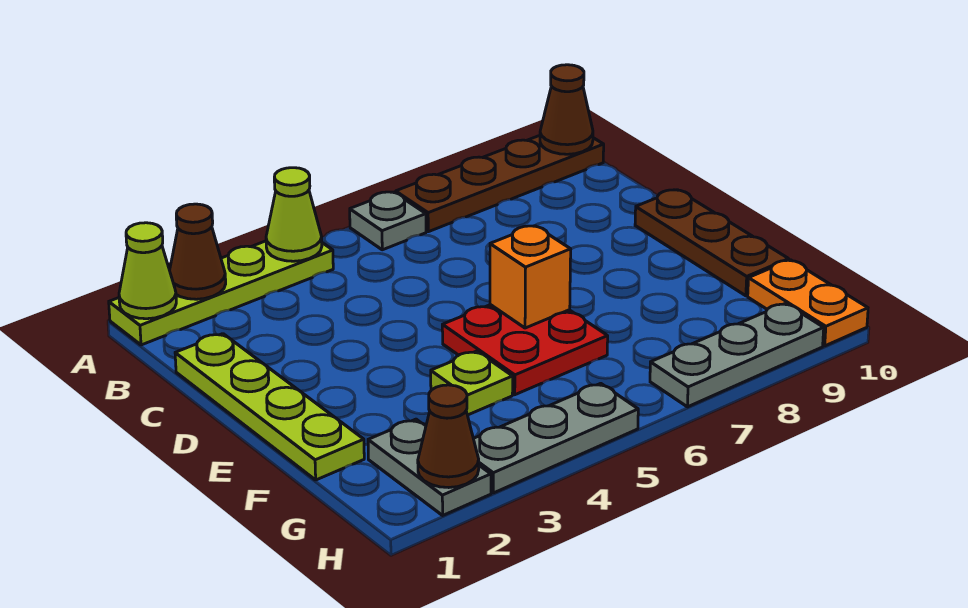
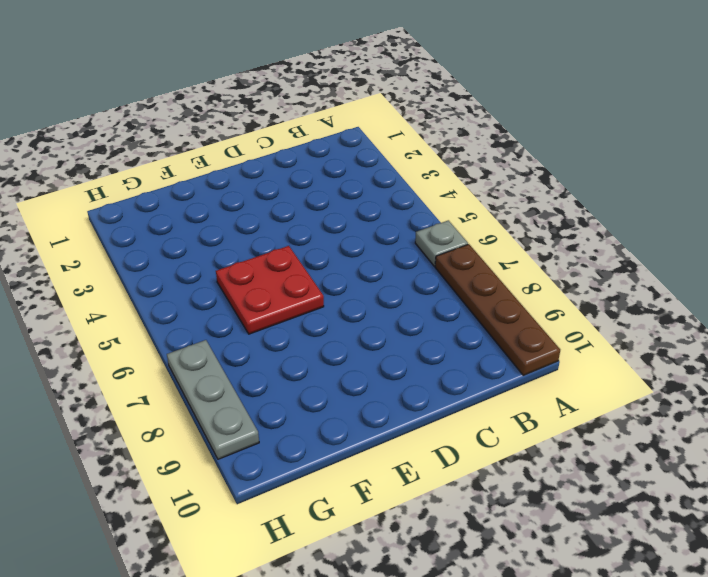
none -> lime plate A1:A4 level 1
none -> lime plate C1:F1 level 1
none -> brown plate D10:F10 level 1

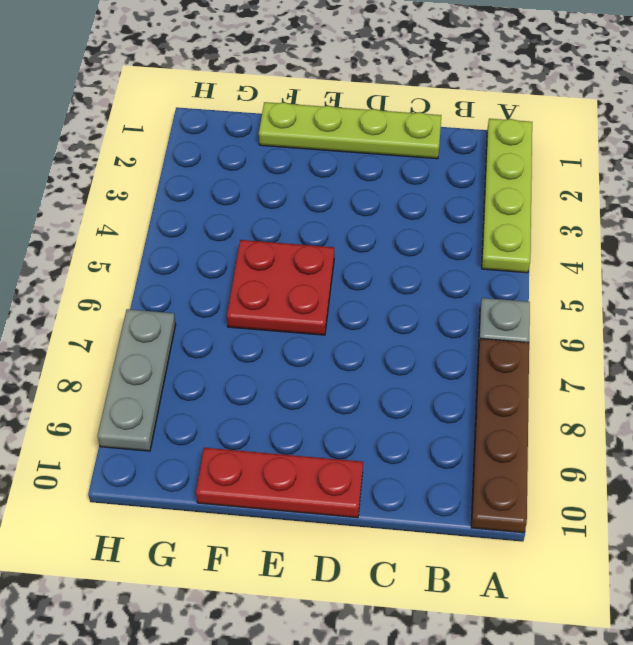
red plate D10:F10 level 1 -> brown plate D10:F10 level 1
none -> lime plate F4 level 1
none -> grey plate G2:H2 level 1
none -> orange plate G10:H10 level 1

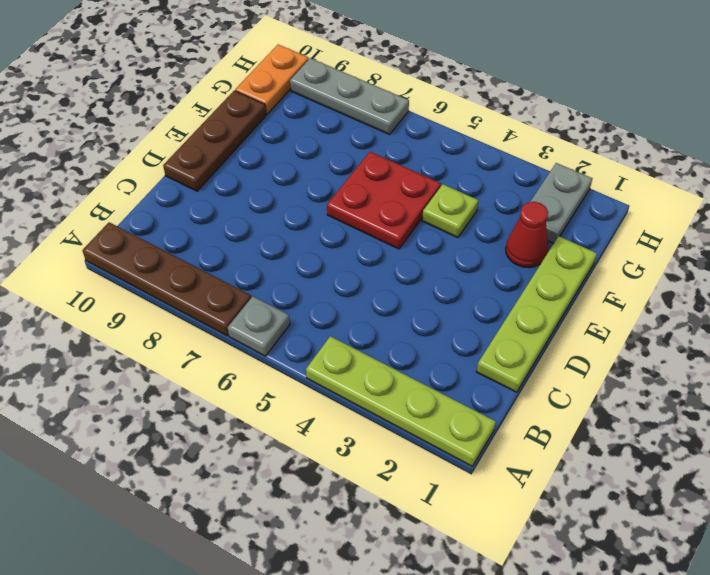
red cone F2 level 1 -> none
none -> grey plate H3:H5 level 1
none -> lime cone A1 level 2
none -> brown cone A2 level 2

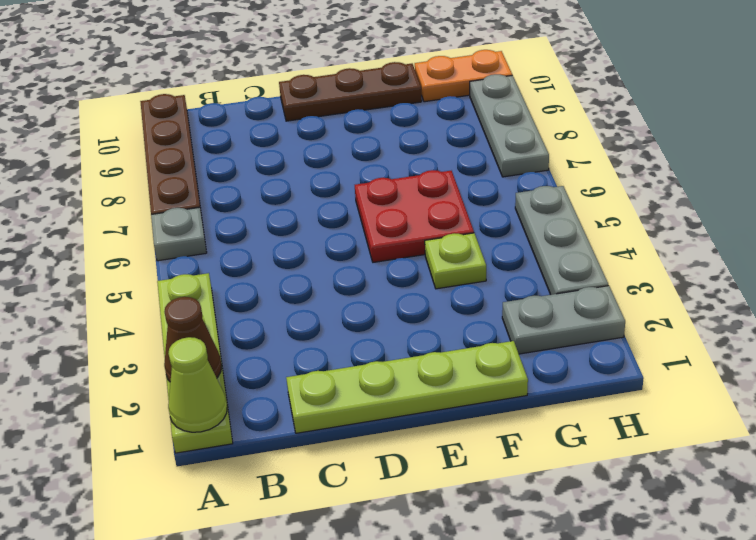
none -> lime cone A4 level 2
none -> brown cone A10 level 2
none -> orange brick E6 level 2

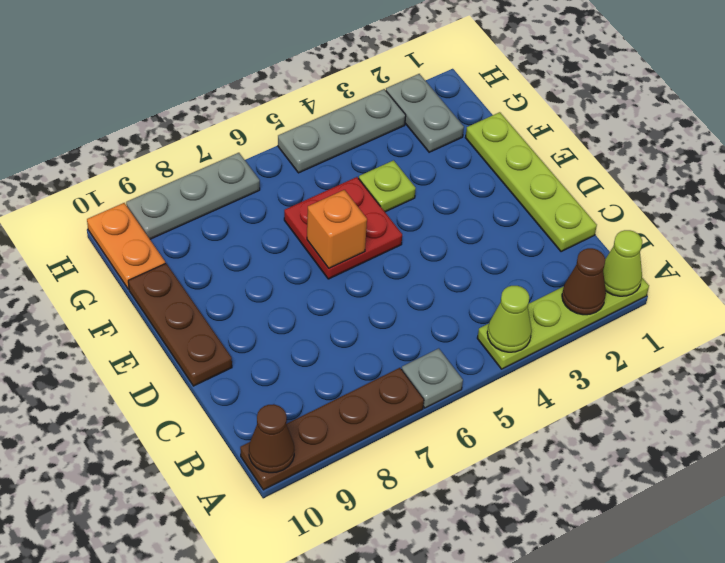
none -> brown cone H2 level 2

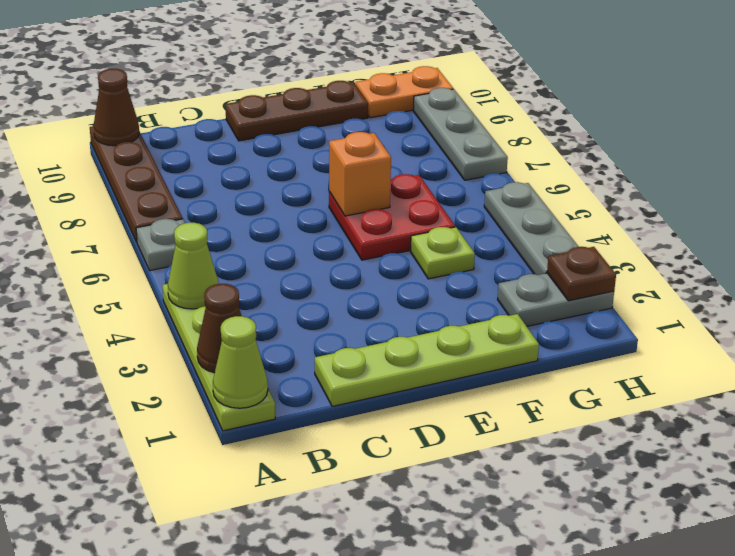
brown plate H2 level 2 -> brown cone H2 level 2

